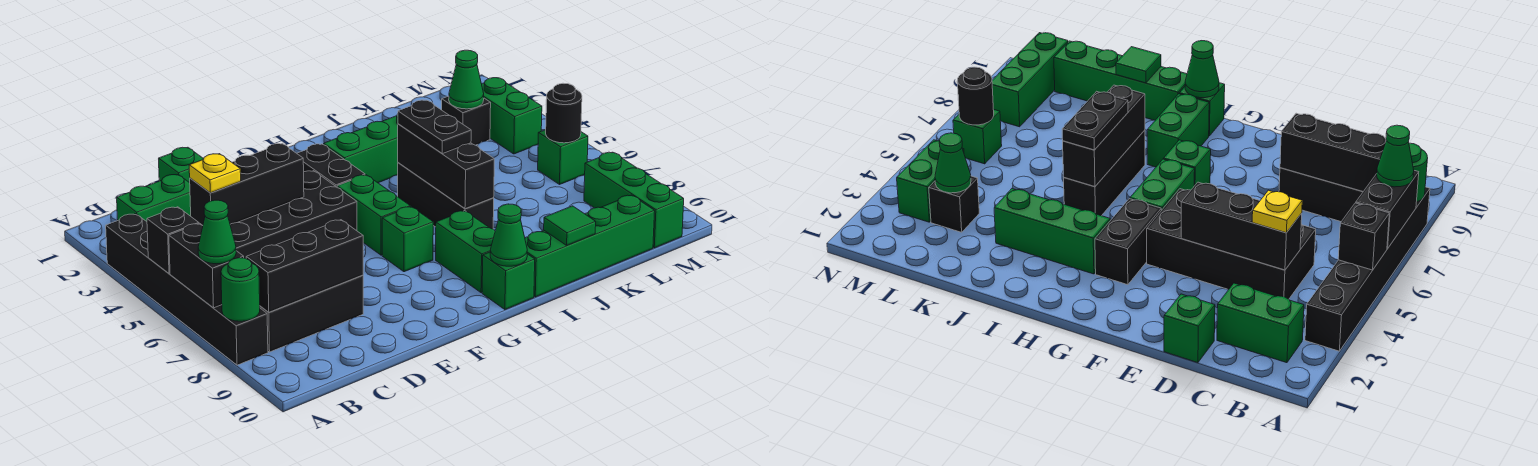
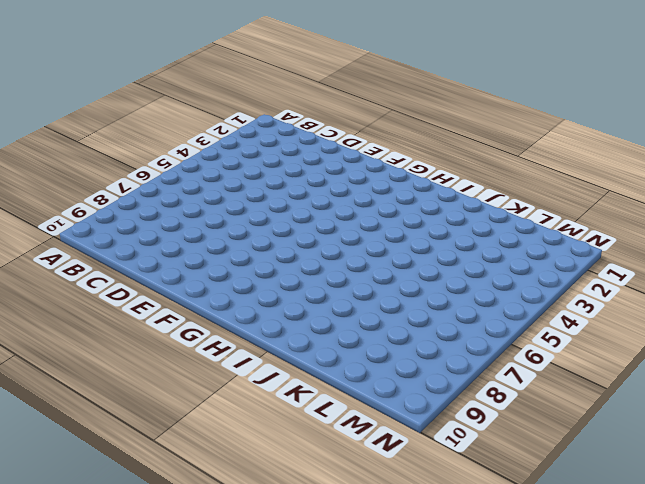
none -> black brick A3:A8 level 1
none -> green brick B2:C2 level 1
none -> black brick B8:D8 level 1
none -> black brick C4:F5 level 1

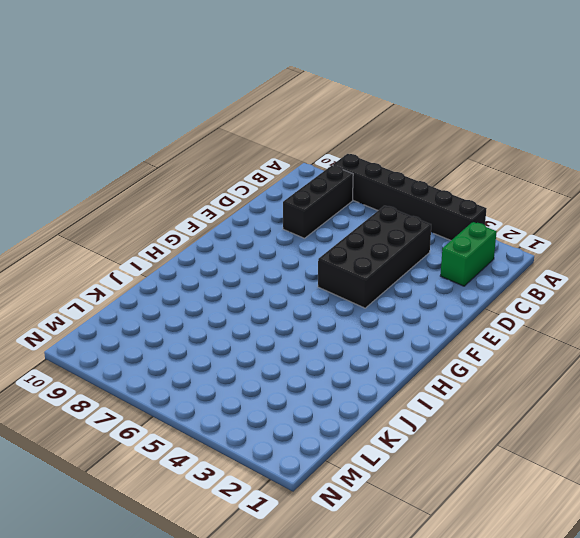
none -> green brick D1 level 1
none -> black brick G3:G4 level 1
none -> green brick G5:G6 level 1
none -> green brick G7 level 1

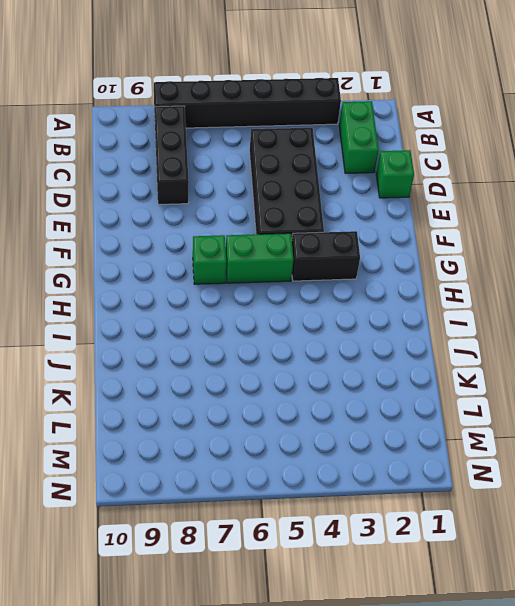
none -> green brick H3:J3 level 1
none -> green brick H8:H9 level 1
none -> green brick H10 level 1
none -> black brick I5:I7 level 1

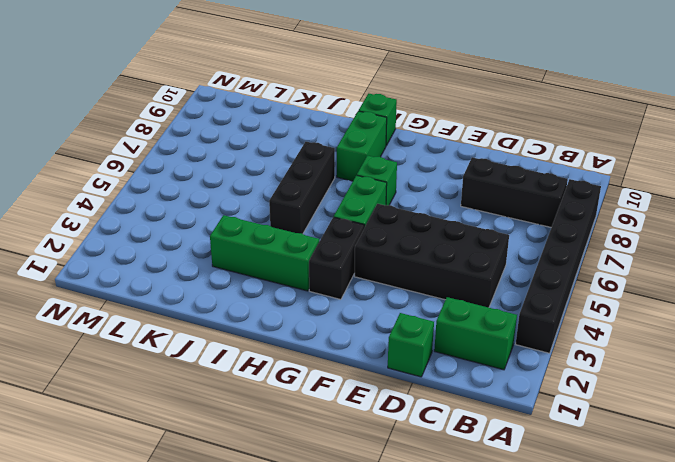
none -> green brick I10:L10 level 1
none -> black brick L3 level 1
none -> green brick M3:M4 level 1
none -> green brick M6 level 1

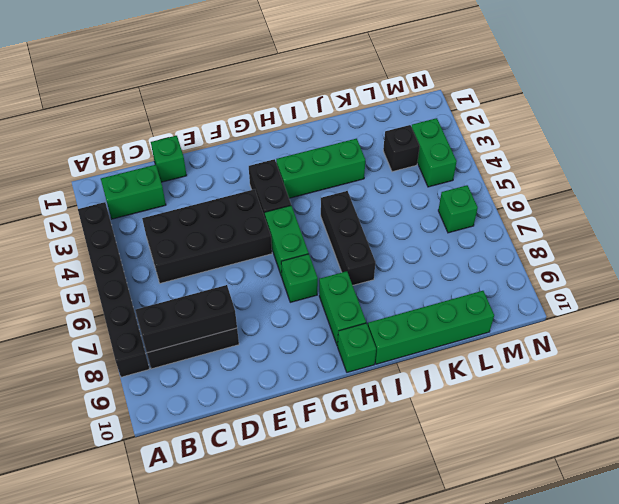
none -> green brick M8:M10 level 1
none -> black brick A5 level 2
none -> black brick A6:A7 level 2
none -> green round brick A8 level 2

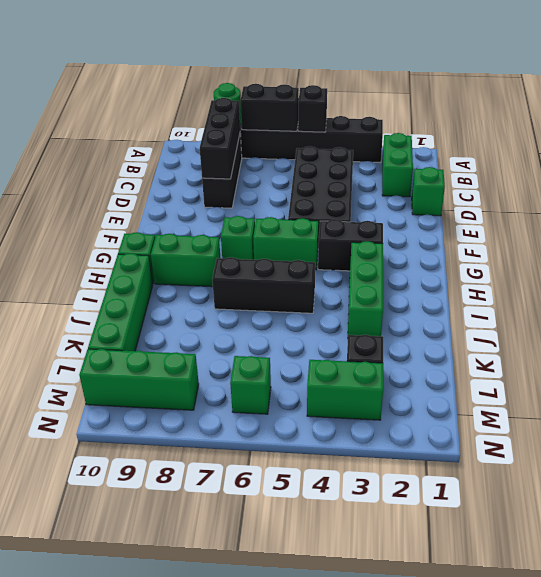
none -> black brick C4:E4 level 2
none -> green cone H10 level 2
none -> black brick I5:I7 level 2
none -> green tile J10 level 2

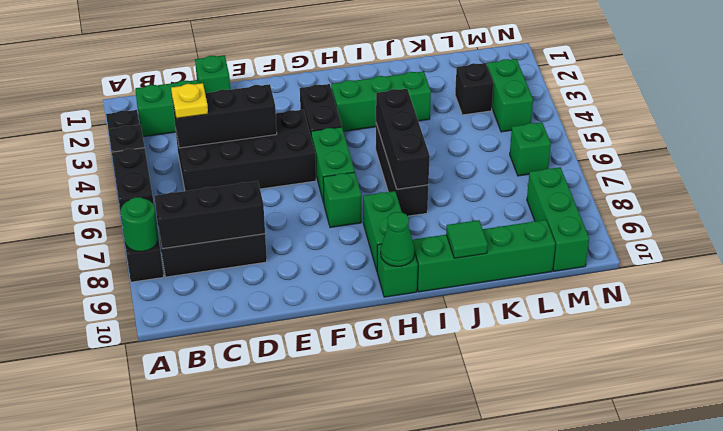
none -> green cone L3 level 2
none -> black round brick M6 level 2
none -> green cone A7 level 3
none -> black plate I5:I6 level 3

